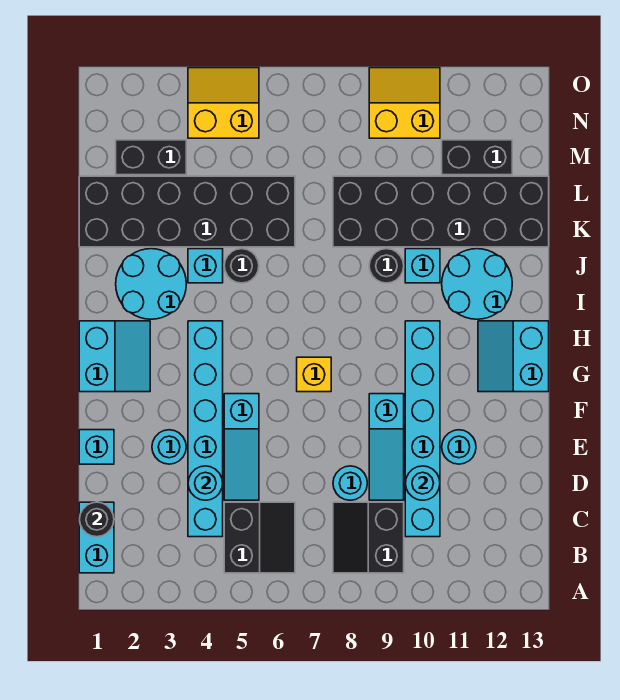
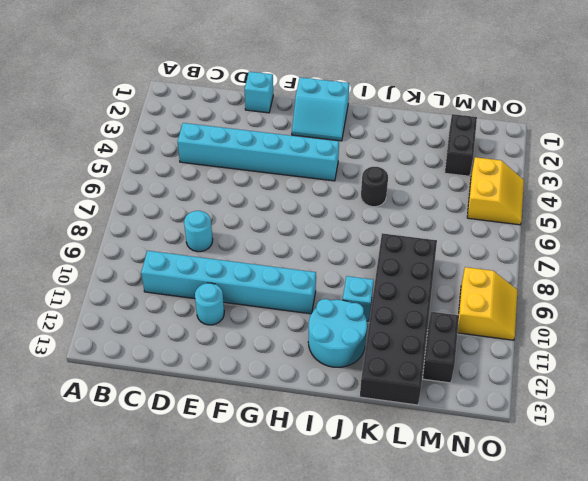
none -> cyan brick B1:C1 level 1
none -> black slope B5:C6 level 1 top 5
none -> black slope B8:C9 level 1 top 9

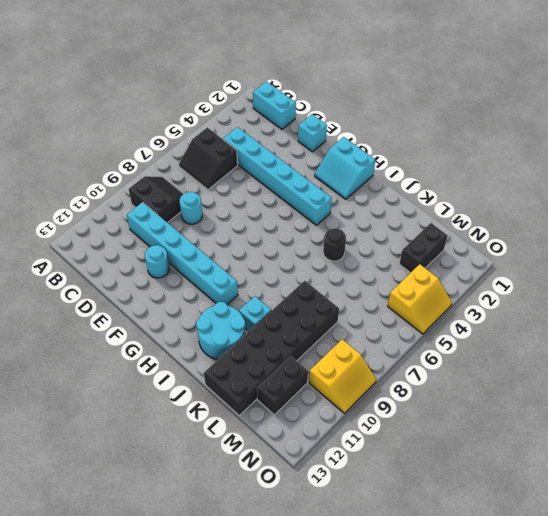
none -> cyan slope D5:F5 level 1 top F
none -> cyan slope D9:F9 level 1 top F
none -> cyan round brick E3 level 1

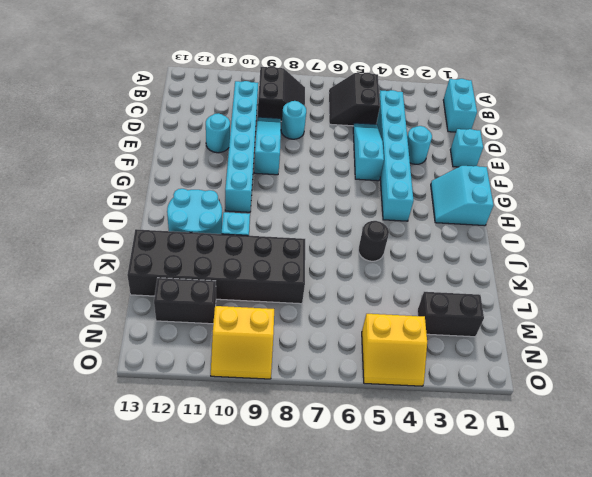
none -> yellow brick G7 level 1
none -> cyan slope G12:H13 level 1 top 13
none -> cyan round brick I2:J3 level 1

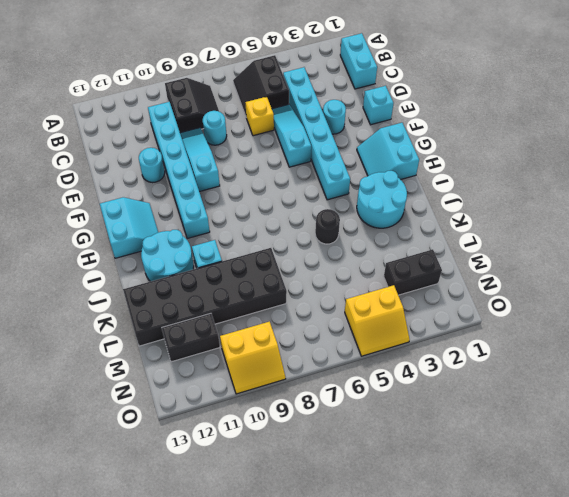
yellow brick D6 level 1 -> yellow brick G7 level 1
none -> cyan brick J4 level 1
none -> black round brick J9 level 1
none -> black brick K1:L6 level 1

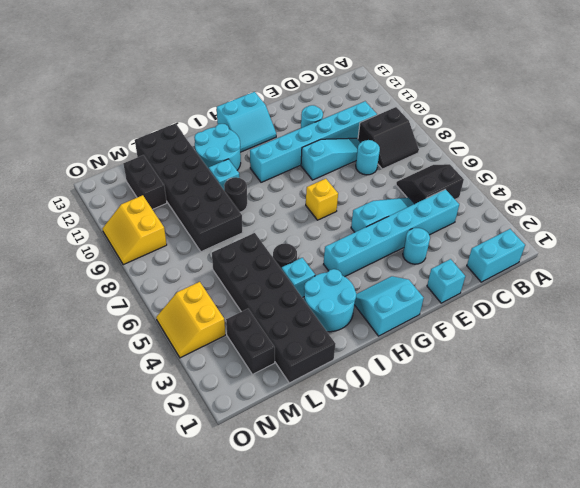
none -> black round brick C1 level 2
none -> cyan round brick D4 level 2
none -> cyan round brick D10 level 2

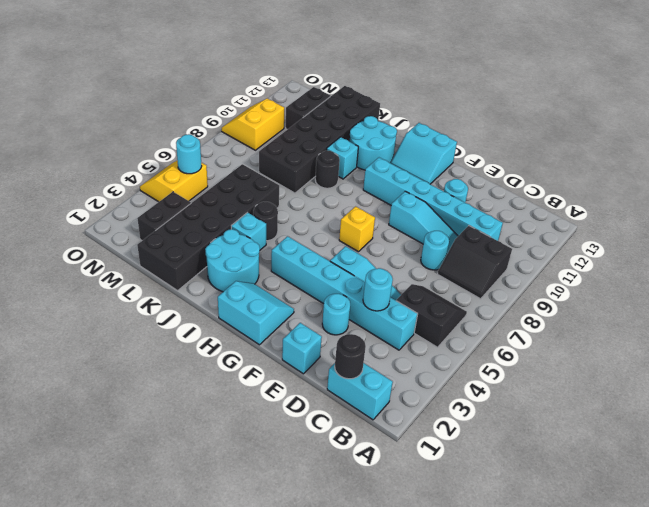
cyan round brick N5 level 2 -> cyan round brick D10 level 2

